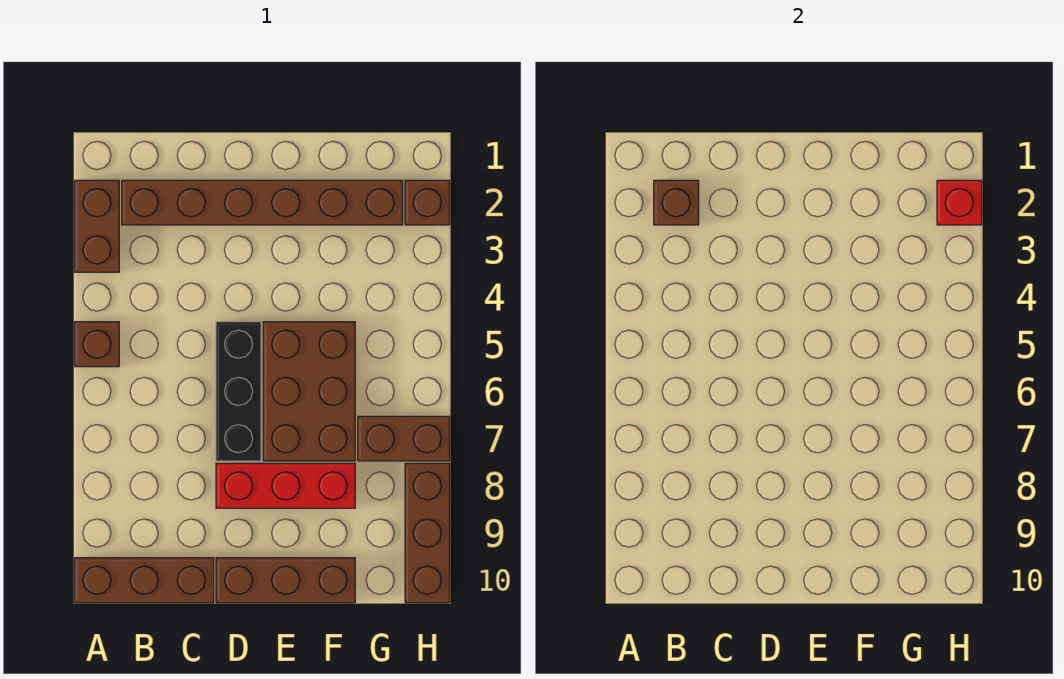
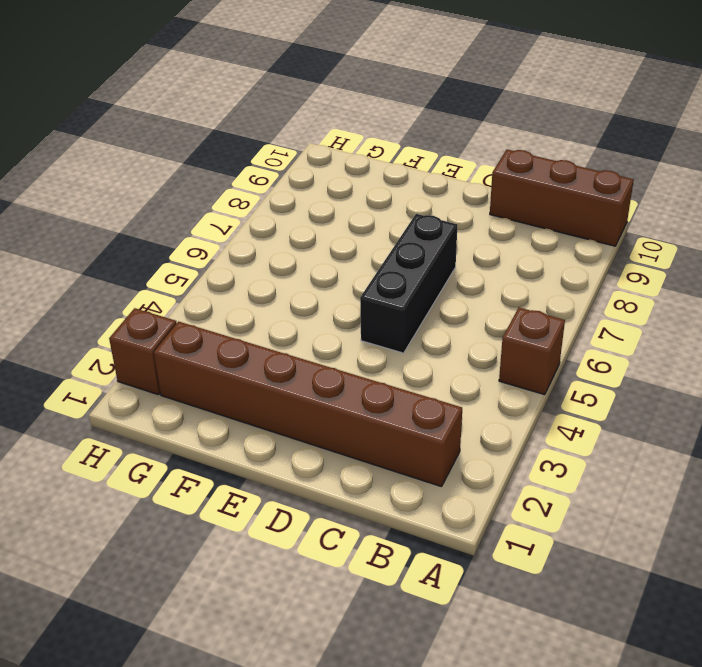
none -> brown brick A2:A3 level 1
none -> red brick D8:F8 level 1
none -> brown brick D10:F10 level 1

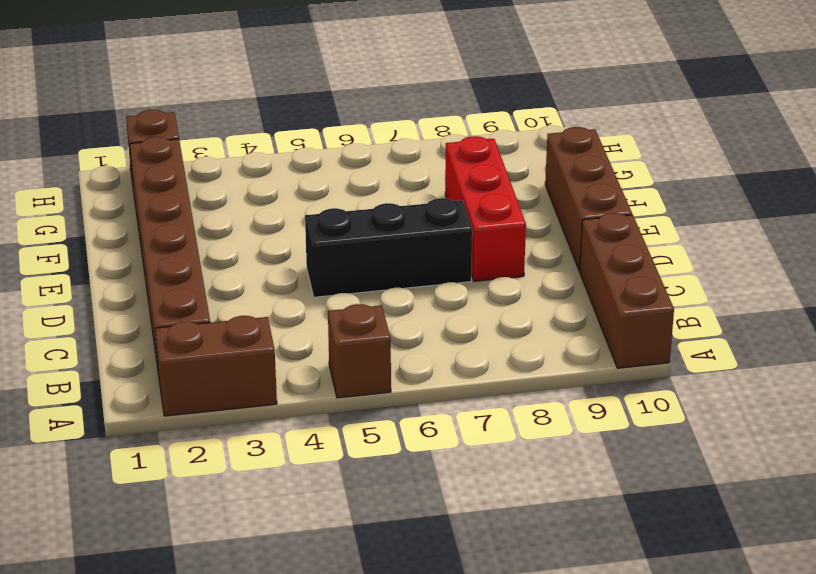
none -> brown brick E5:F7 level 1
none -> brown brick G7:H7 level 1
none -> brown brick H8:H10 level 1

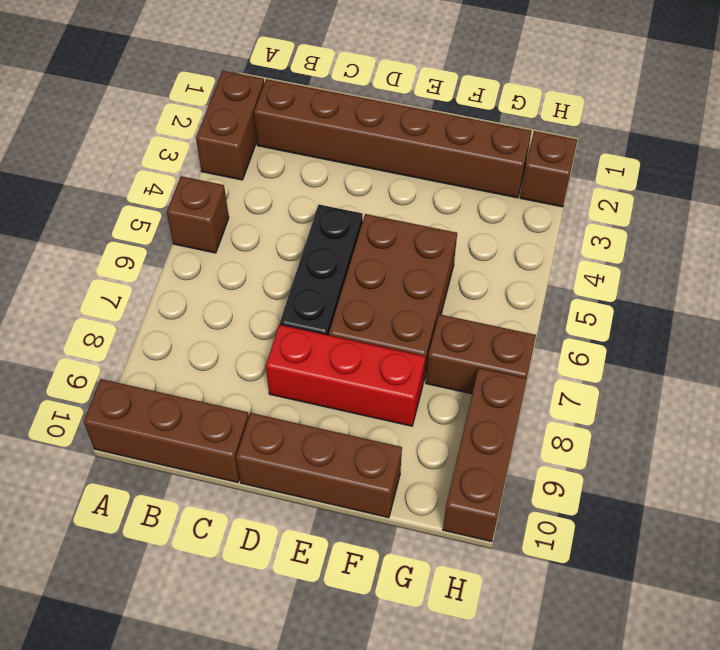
none -> brown brick B2 level 2
none -> red brick H2 level 2

